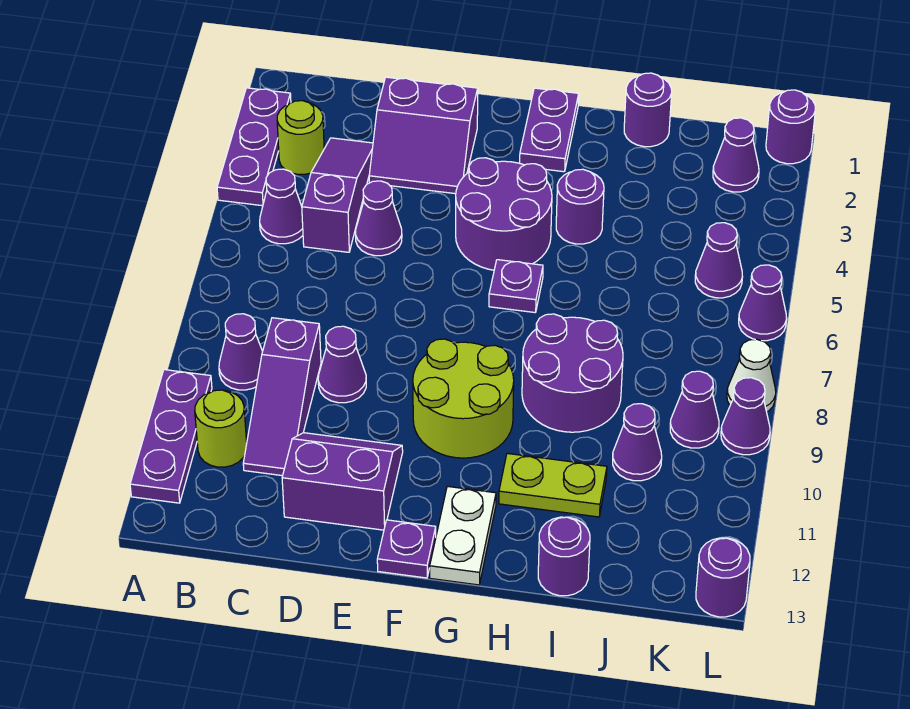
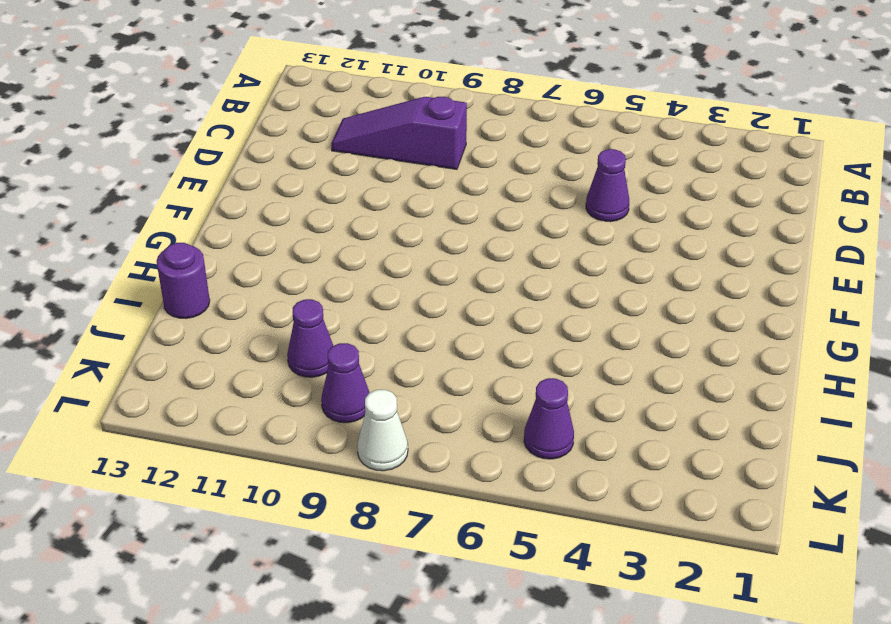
none -> purple plate A2:A4 level 1
none -> purple plate A10:A12 level 1
none -> lime round brick B3 level 1
none -> purple cone B5 level 1

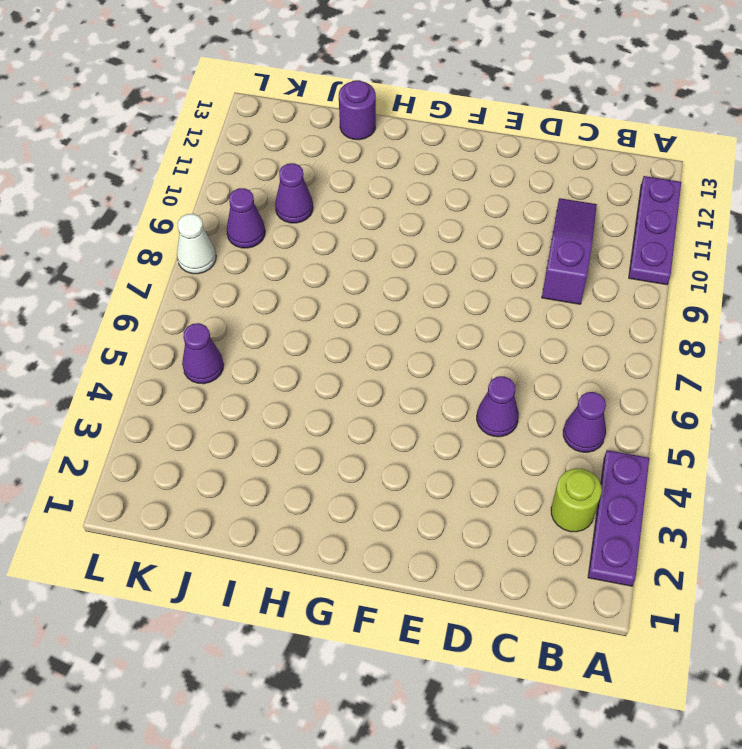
none -> purple cone B9 level 1
none -> lime round brick B11 level 1
none -> purple slope C3:C5 level 1 top 5
none -> purple slope D2:E3 level 1 top 2

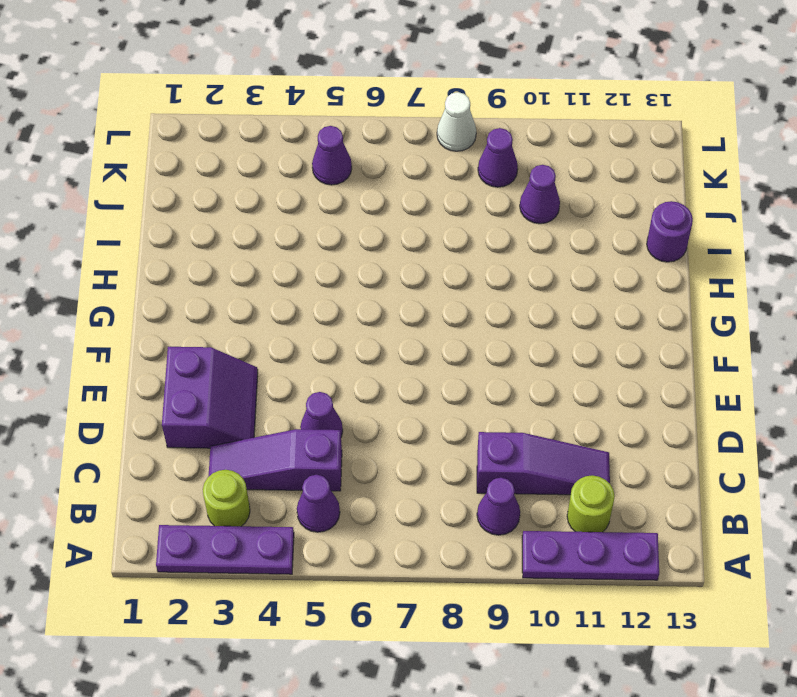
none -> purple cone D9 level 1
none -> purple slope D11:E12 level 1 top 12
none -> purple round brick F4:G5 level 1
none -> lime round brick F9:G10 level 1

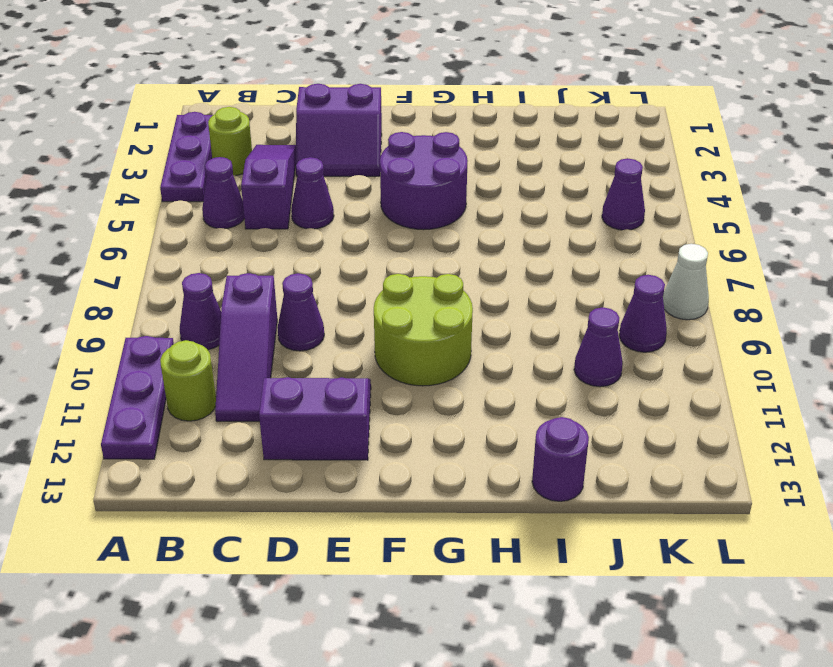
none -> purple plate F13 level 1
none -> purple plate G1:G2 level 1
none -> purple plate G6 level 1
none -> white plate G12:G13 level 1

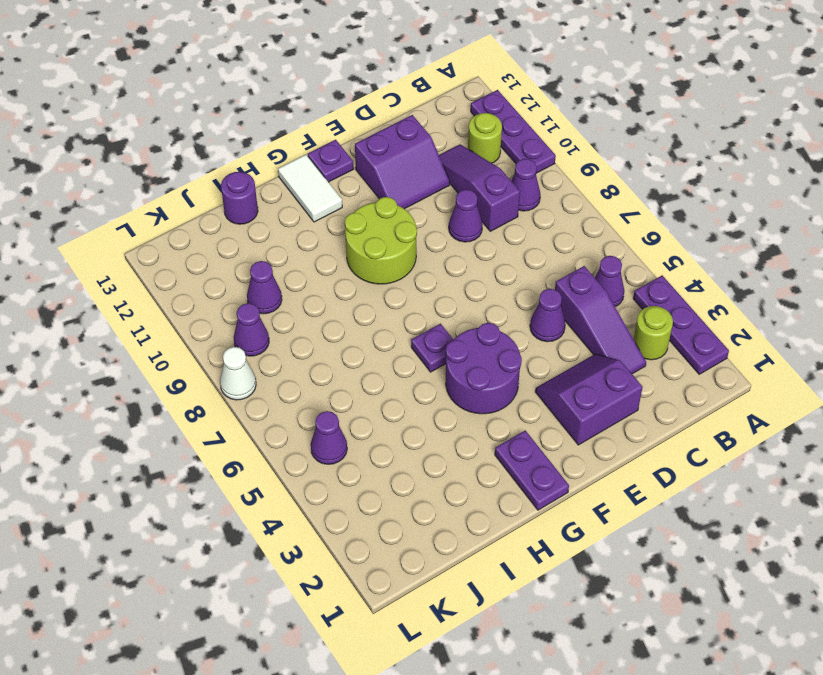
white tile G12:G13 level 1 -> white plate G12:G13 level 1
none -> purple round brick H4 level 1
none -> purple round brick H8:I9 level 1
none -> lime plate H11:I11 level 1
none -> purple round brick I1 level 1

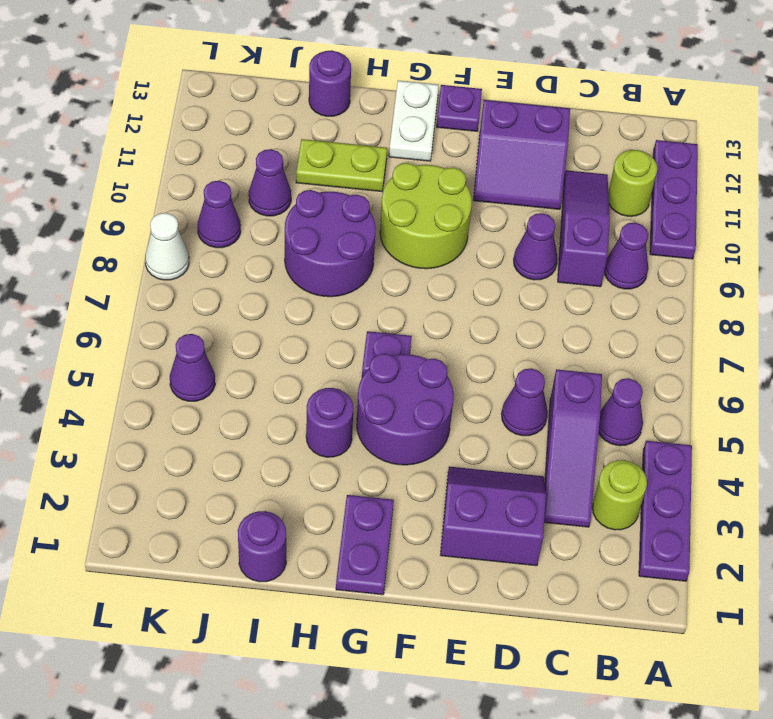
none -> purple cone K2 level 1
none -> purple round brick L1 level 1
none -> purple cone L6 level 1
none -> purple cone L9 level 1

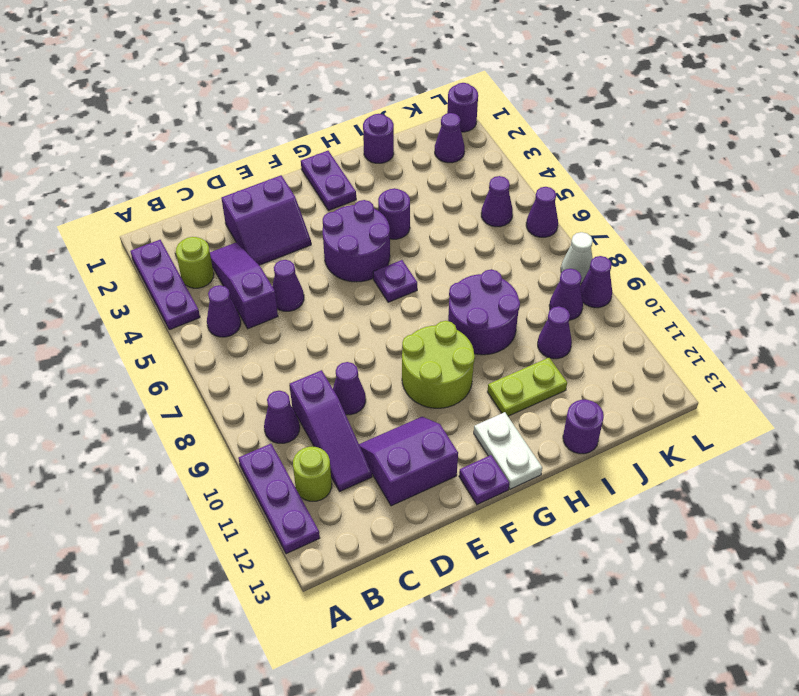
none -> purple round brick L13 level 1

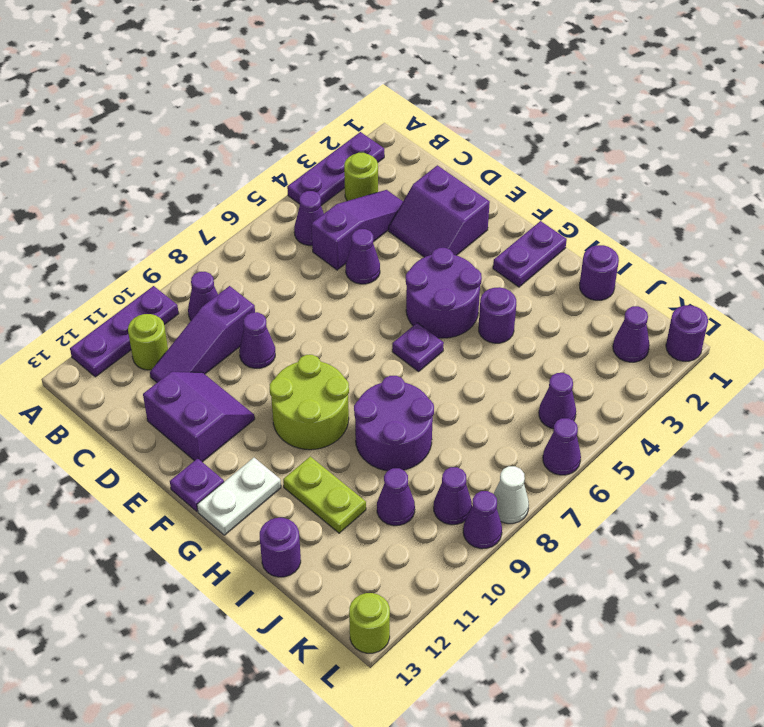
lime round brick L13 level 1 -> purple round brick L13 level 1

